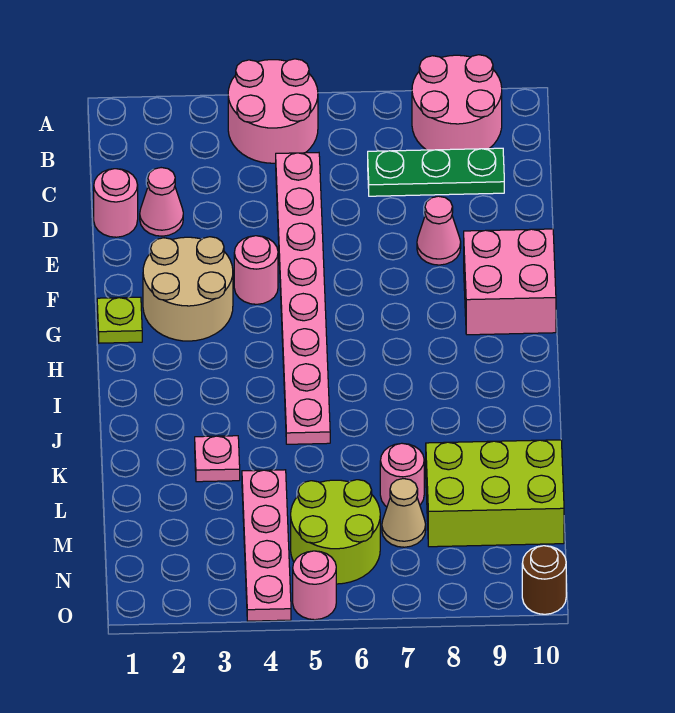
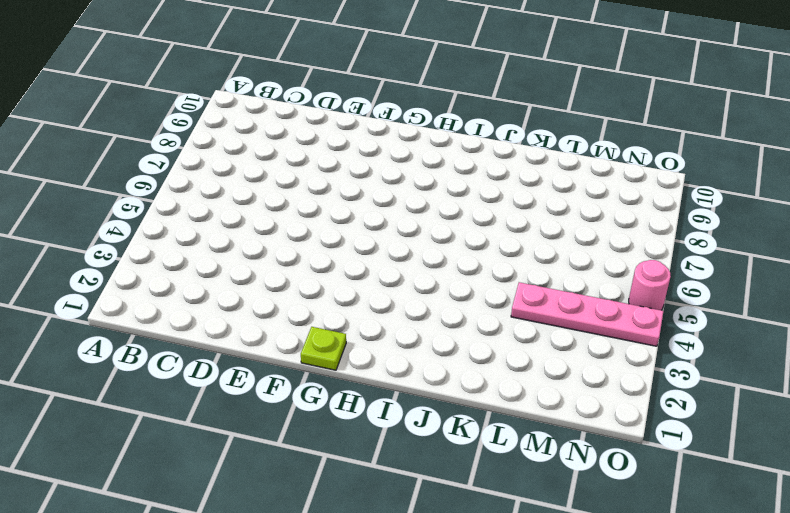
none -> pink round brick A4:B5 level 1
none -> pink round brick A8:B9 level 1
none -> pink plate C5:J5 level 1

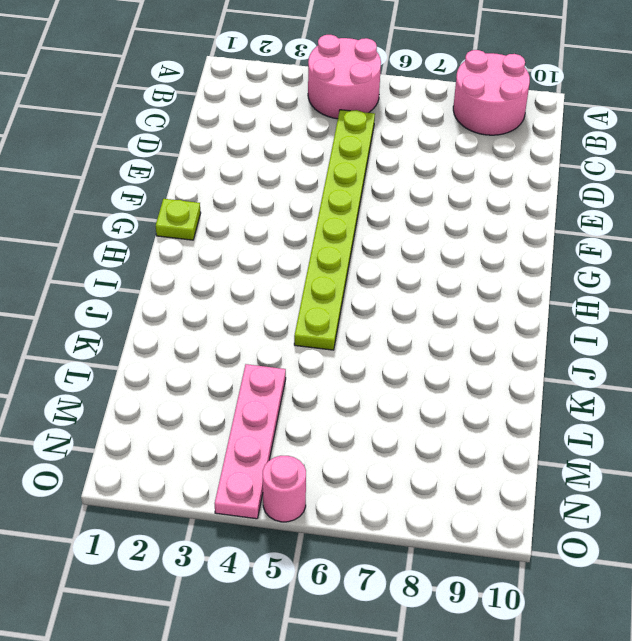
lime plate C5:J5 level 1 -> pink plate C5:J5 level 1
none -> green plate C7:C9 level 1
none -> pink round brick D1 level 1
none -> pink cone D2 level 1

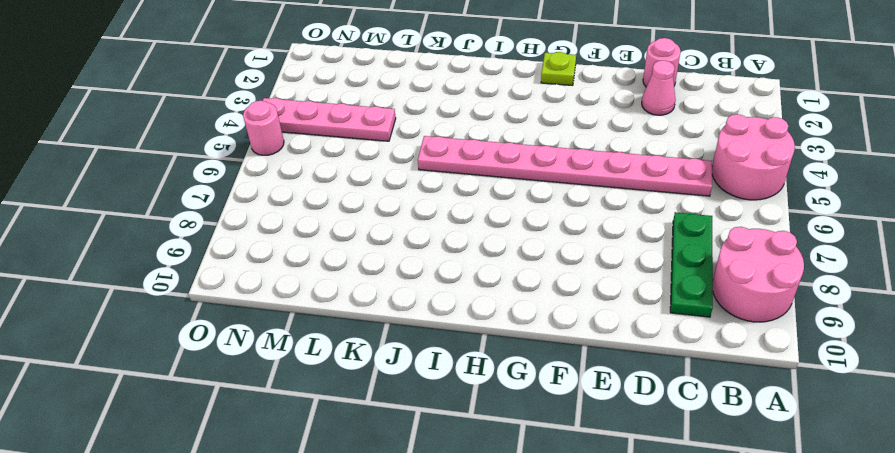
none -> pink cone E8 level 1
none -> tan round brick F2:G3 level 1
none -> pink round brick F4 level 1

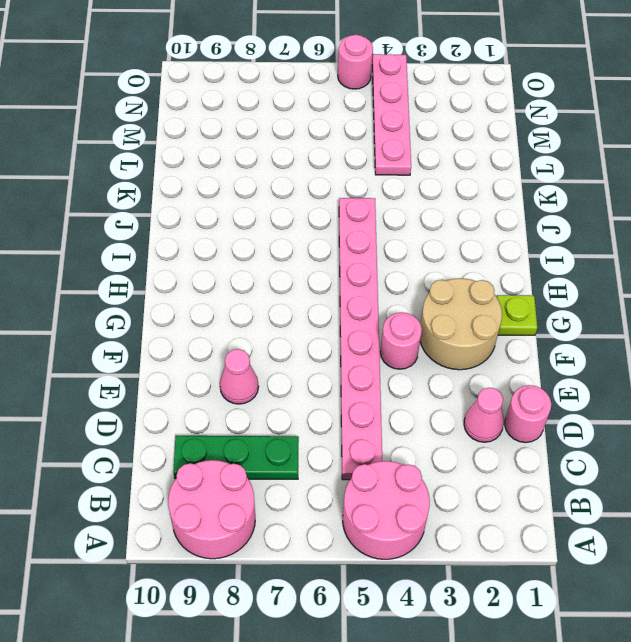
none -> pink brick F9:G10 level 1
none -> pink plate K3 level 1
none -> pink round brick L7 level 1

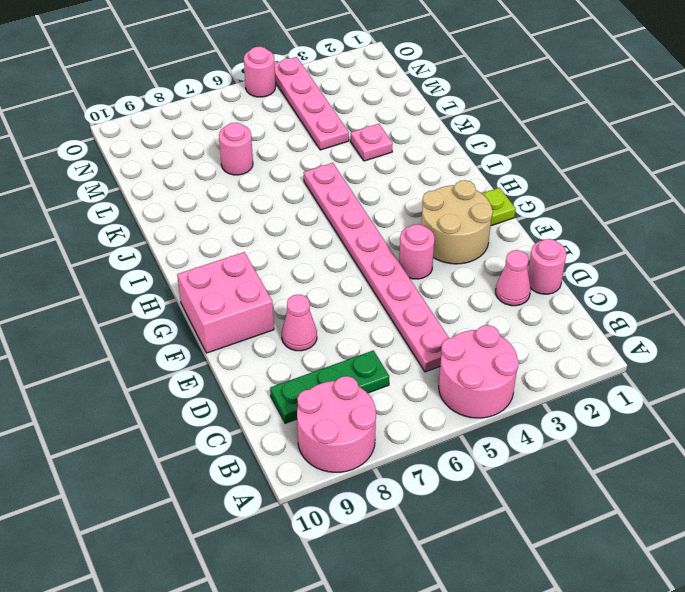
none -> lime brick L8:M10 level 1
none -> lime round brick M5:N6 level 1
none -> tan cone M7 level 1

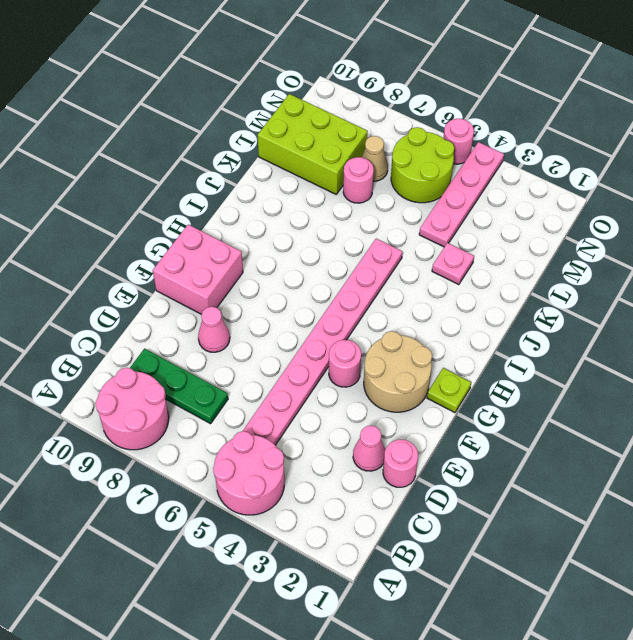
none -> brown round brick O10 level 1

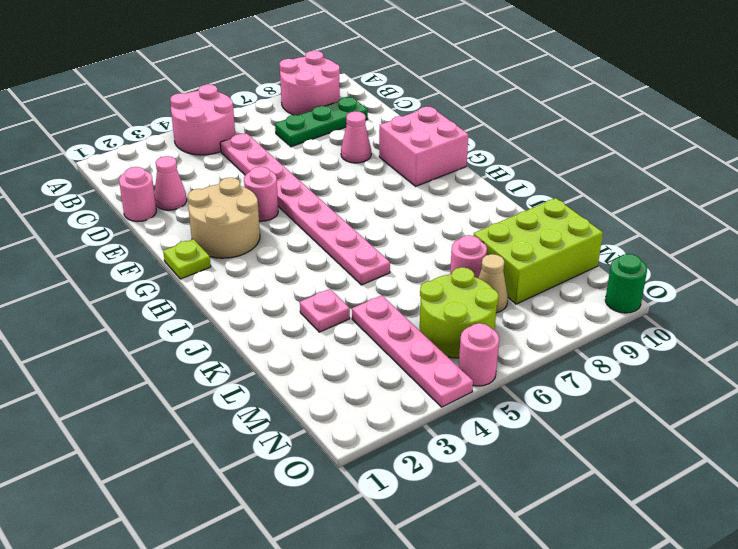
green round brick O10 level 1 -> brown round brick O10 level 1

